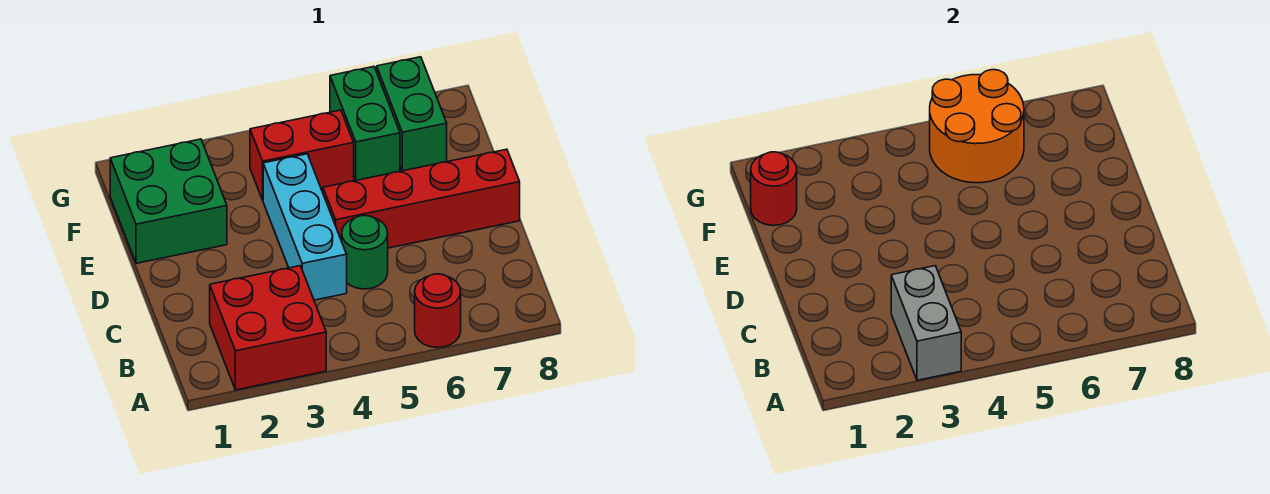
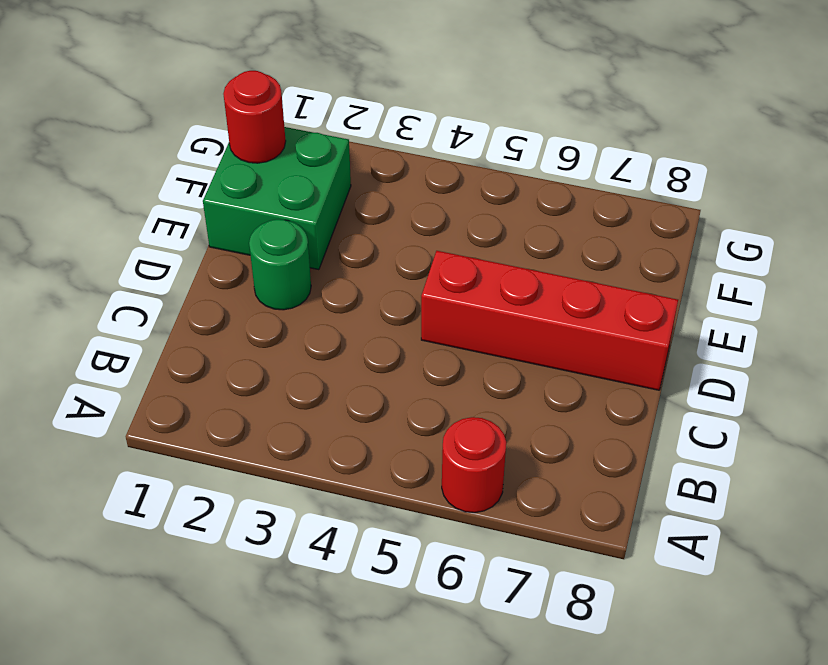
green round brick D2 level 1 -> green round brick C5 level 1
none -> red brick A2:B3 level 1
none -> cyan brick C4:E4 level 1
none -> red brick F4:F5 level 1

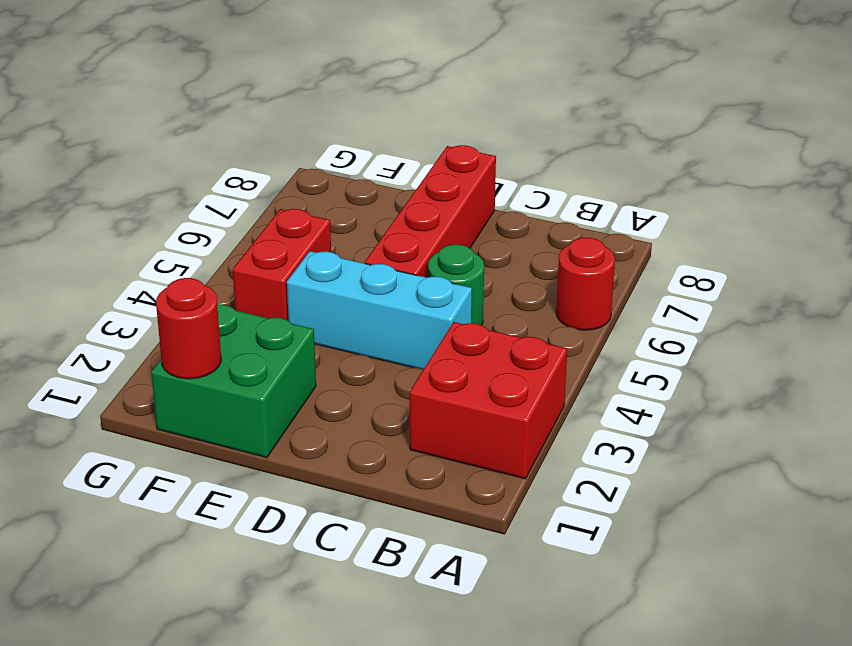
none -> green brick F6:G6 level 1
none -> green brick F7:G7 level 1
none -> grey brick A3:B3 level 2

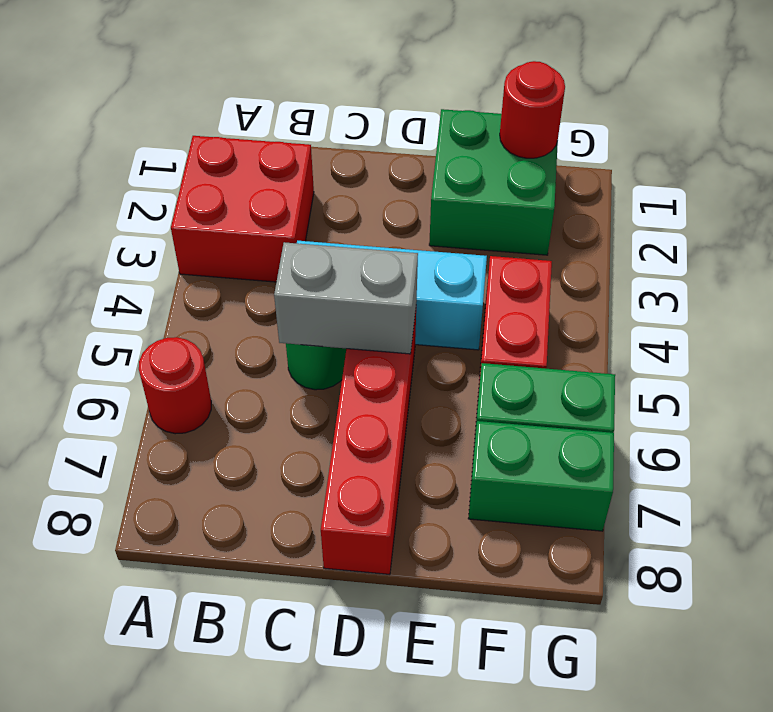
grey brick C5:D5 level 2 -> grey brick A3:B3 level 2
none -> orange round brick F5:G6 level 2

